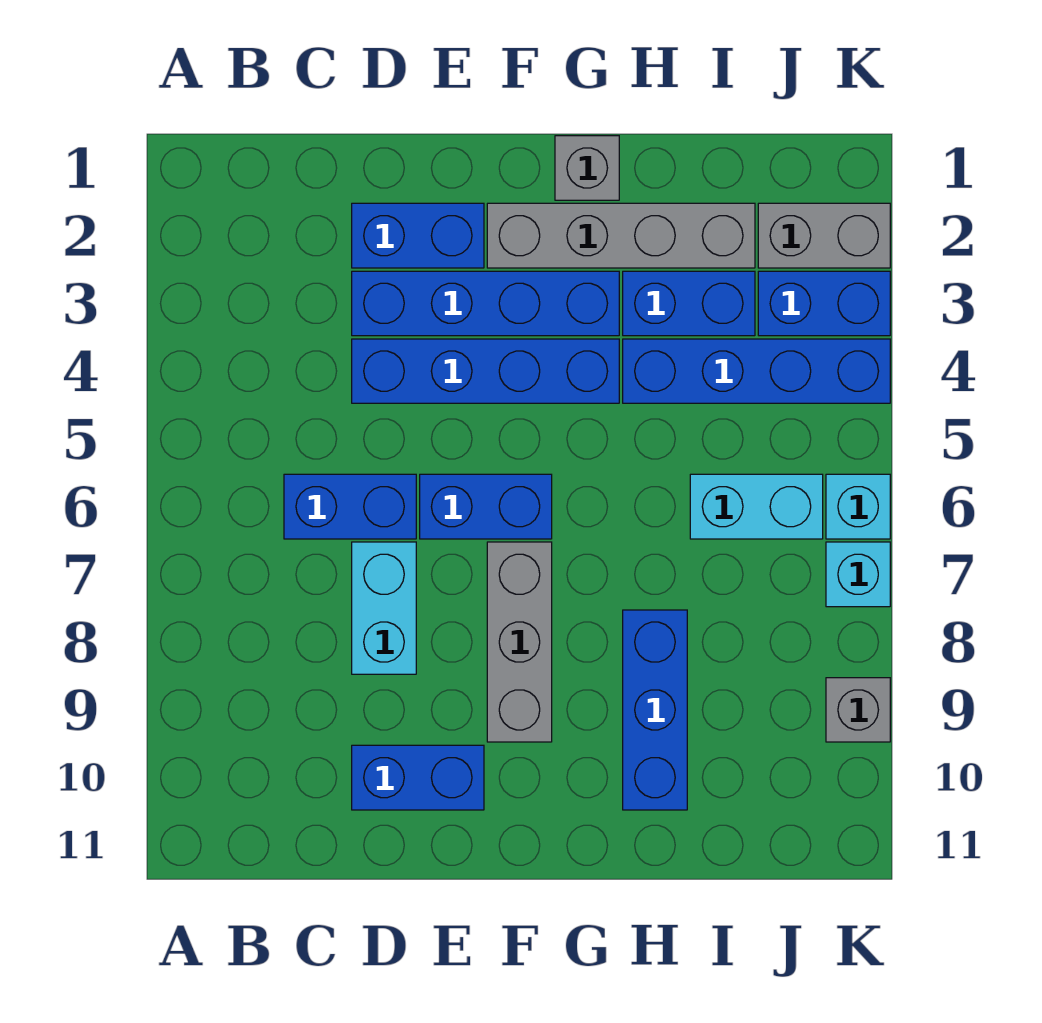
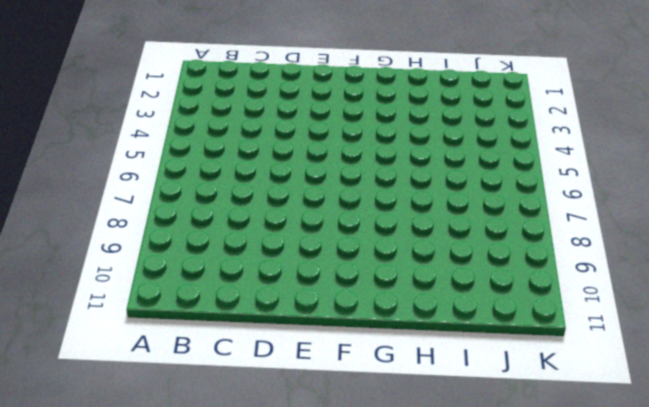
none -> blue brick C6:D6 level 1
none -> blue brick D2:E2 level 1
none -> blue brick D3:G3 level 1

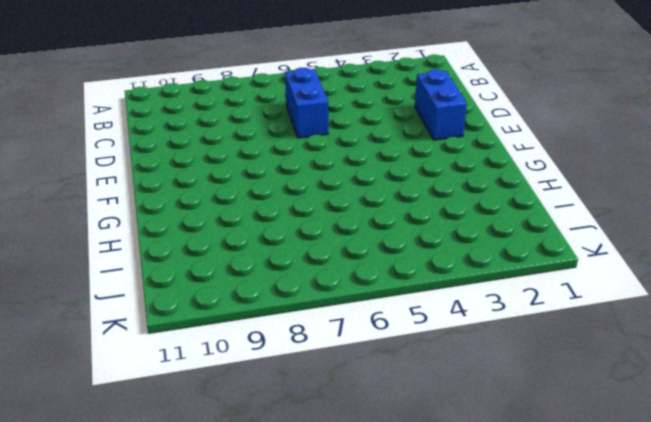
none -> blue brick D3:G3 level 1
none -> blue brick D4:G4 level 1
none -> cyan brick D7:D8 level 1

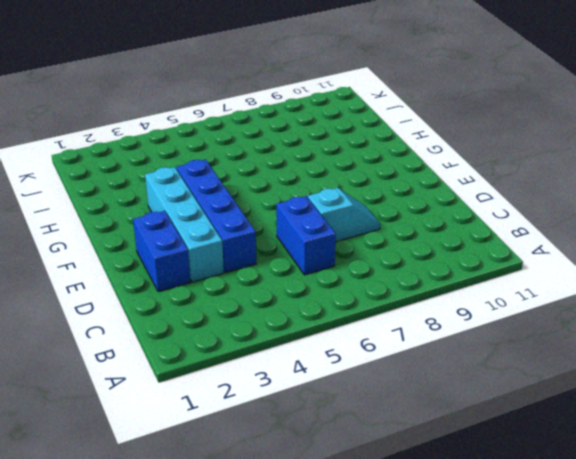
cyan brick D3:G3 level 1 -> blue brick D3:G3 level 1
cyan slope D7:D8 level 1 top 7 -> cyan brick D7:D8 level 1
none -> blue brick D10:E10 level 1
none -> blue brick E6:F6 level 1
none -> grey brick F2:I2 level 1

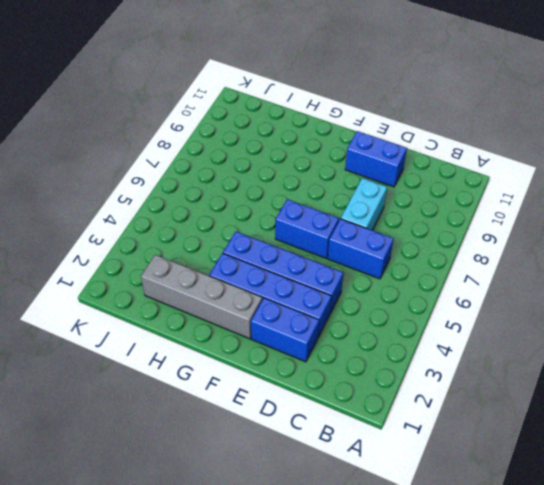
none -> grey brick F7:F9 level 1
none -> grey brick G1 level 1
none -> blue brick H3:I3 level 1

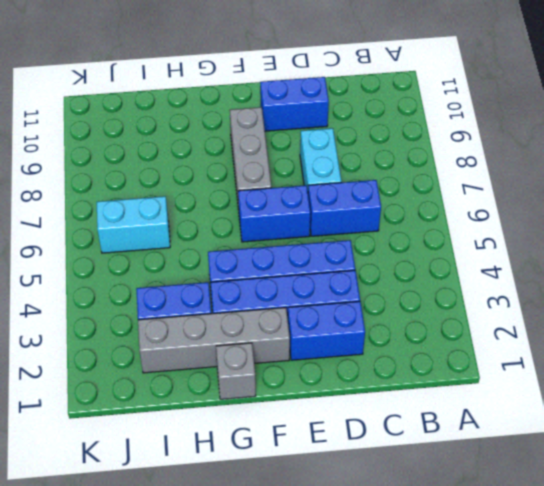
none -> blue brick H4:K4 level 1
none -> blue brick H8:H10 level 1
none -> grey brick J2:K2 level 1

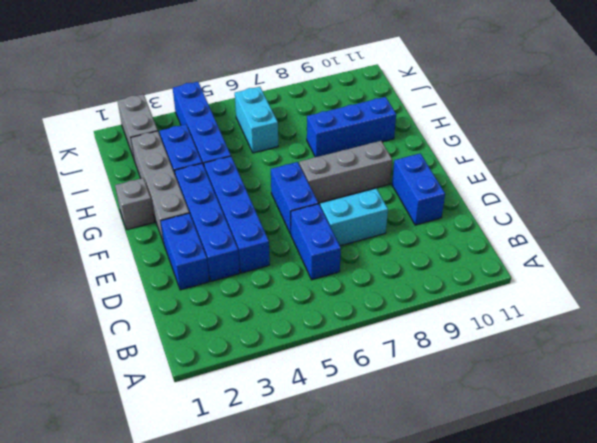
none -> blue brick J3:K3 level 1
none -> cyan brick K6 level 1
none -> cyan brick K7 level 1

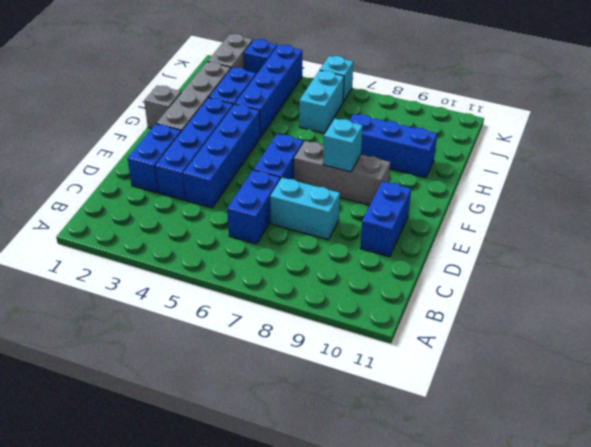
cyan brick F8 level 2 -> cyan brick K7 level 1
blue brick K3 level 1 -> blue brick J3:K3 level 1
none -> grey brick K9 level 1

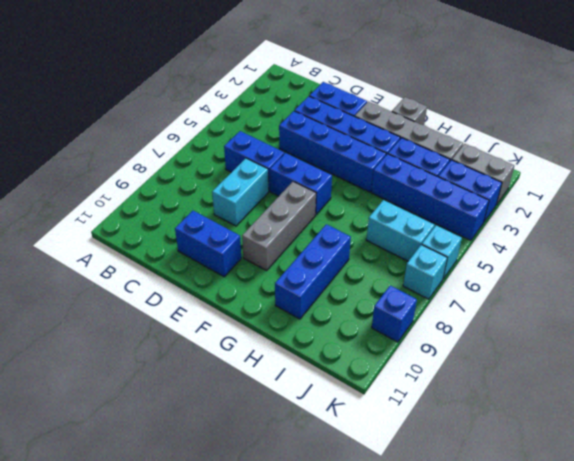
blue brick K9 level 1 -> grey brick K9 level 1

